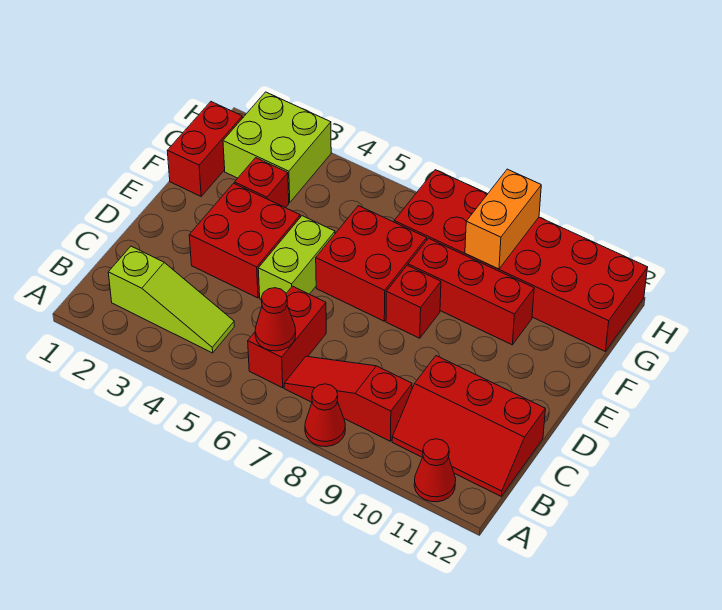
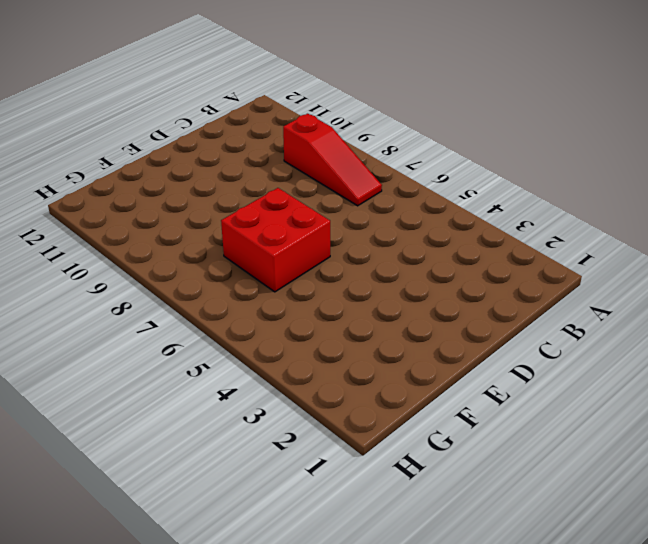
none -> red cone A8 level 1
none -> red cone A11 level 1
none -> lime slope B2:B4 level 1 top 2

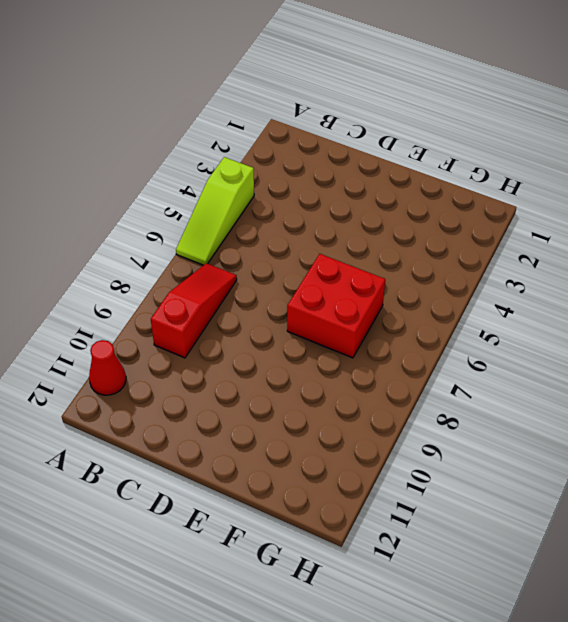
lime slope A4:A6 level 1 top 4 -> lime slope B2:B4 level 1 top 2
none -> red cone A8 level 1
none -> red brick B6:C6 level 1
none -> red slope B10:C12 level 1 top C

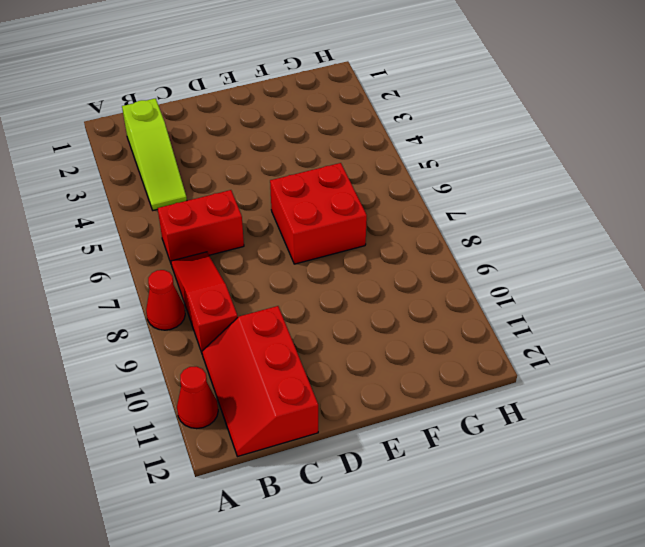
none -> red brick D3:E4 level 1
none -> lime brick D5:E5 level 1
none -> red brick E8 level 1

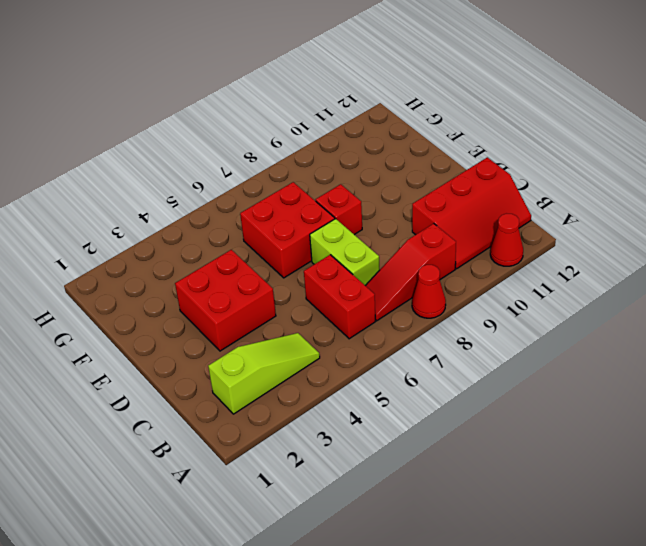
lime brick C7:D7 level 1 -> lime brick D5:E5 level 1
none -> red brick F1:G1 level 1
none -> red brick F3 level 1
none -> red brick F8:F10 level 1

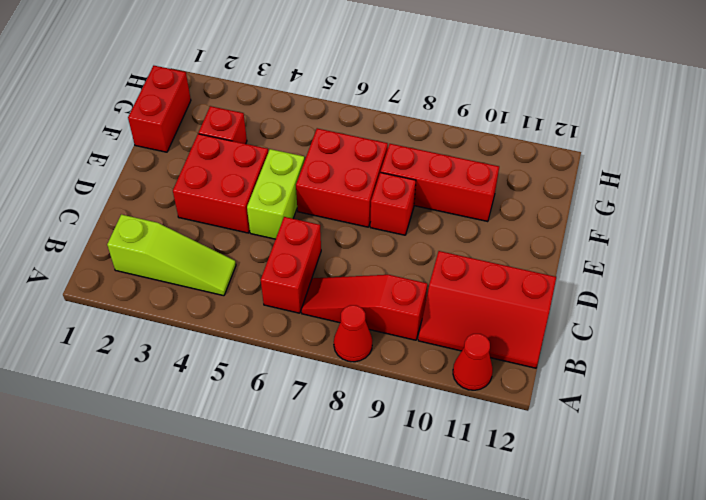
none -> lime brick G2:H3 level 1
none -> red brick G7:H12 level 1
none -> red cone B6 level 2

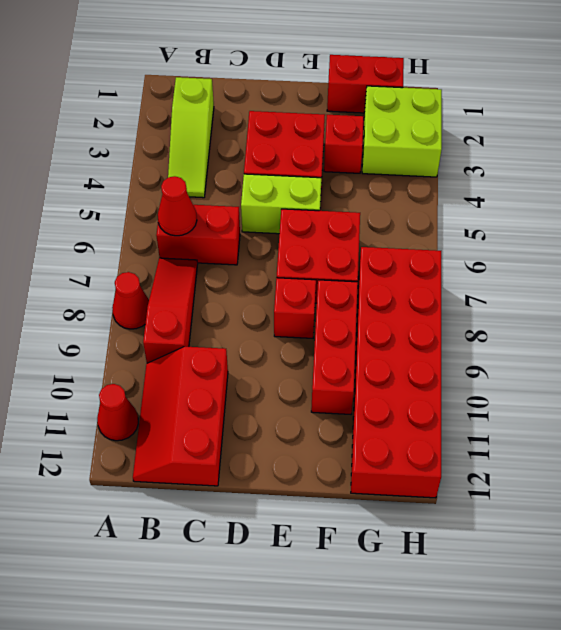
none -> orange brick G9:H9 level 2

